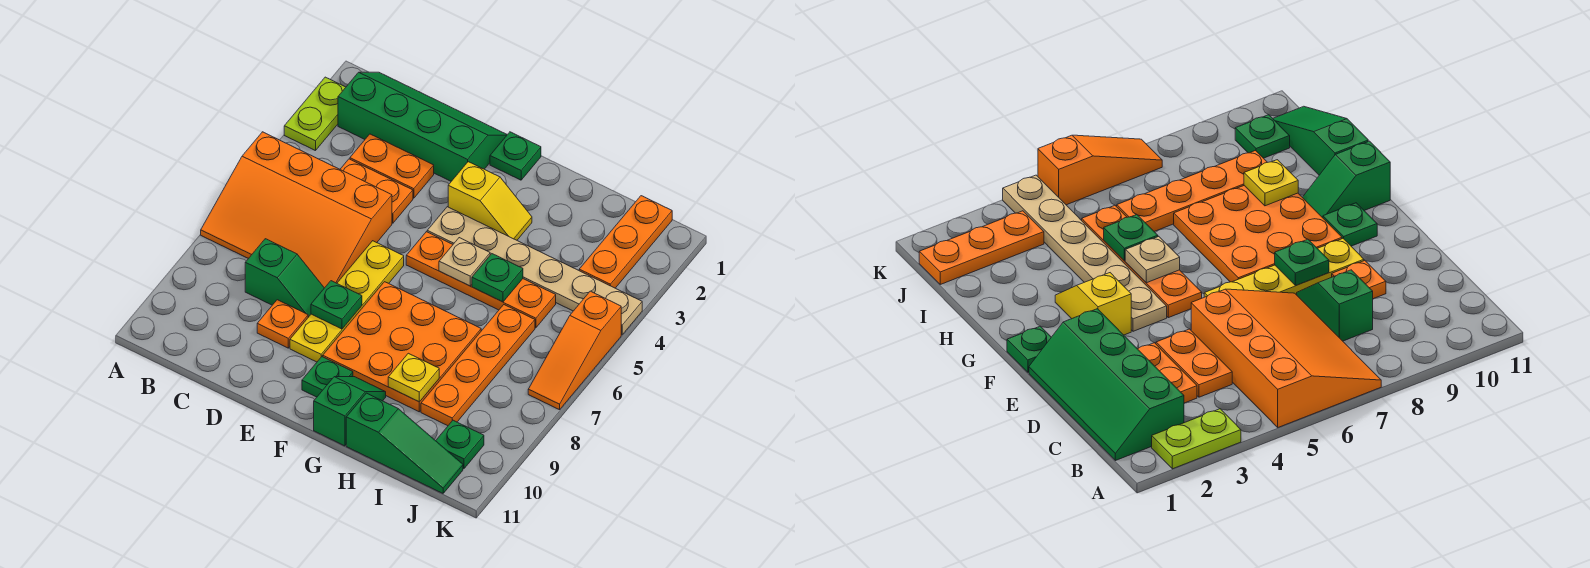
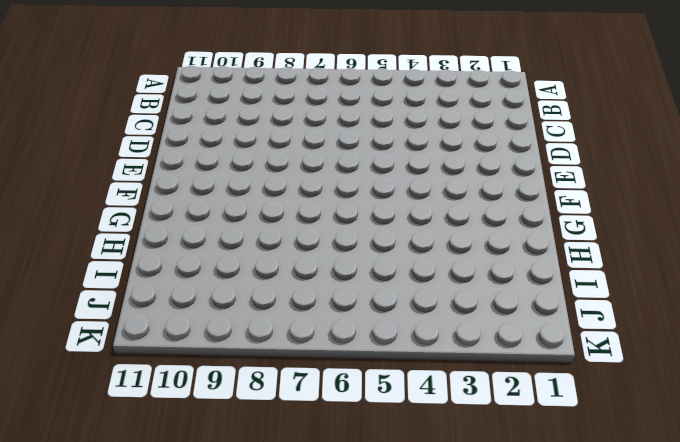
none -> lime plate A2:A3 level 1
none -> orange slope A5:D7 level 1 top 5
none -> green slope B1:E2 level 1 top 2

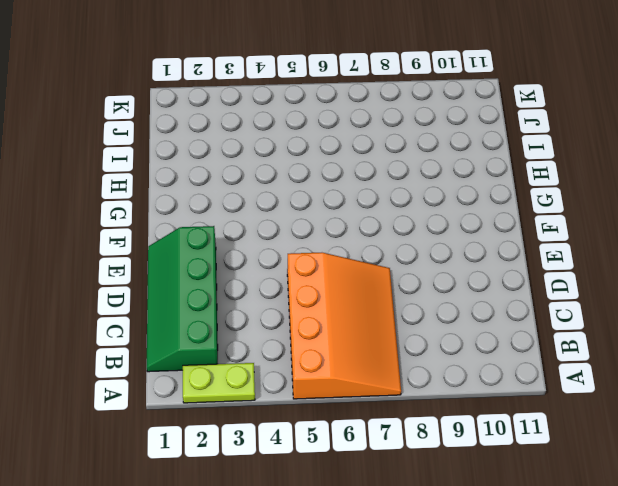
none -> orange plate C3:D3 level 1
none -> orange plate C4:D4 level 1
none -> green slope C8:D8 level 1 top C

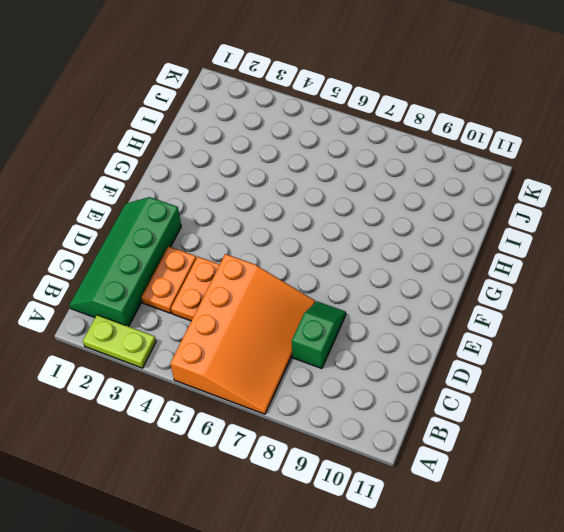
none -> orange plate D9 level 1
none -> yellow plate E6:E9 level 1
none -> green plate F1 level 1

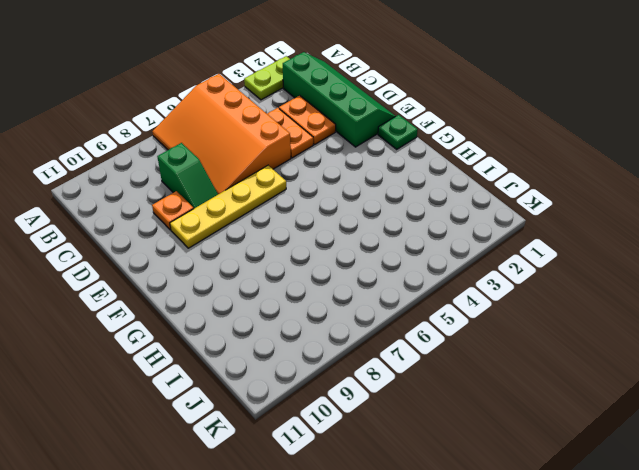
none -> yellow slope F3:G3 level 1 top F
none -> tan plate F4:K4 level 1
none -> orange plate F5:I5 level 1

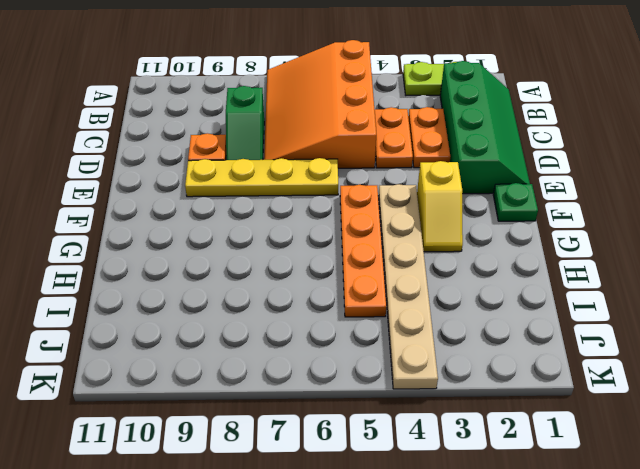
none -> orange plate F7:H9 level 1
none -> green plate F10 level 1
none -> green slope G10:G11 level 1 top 11

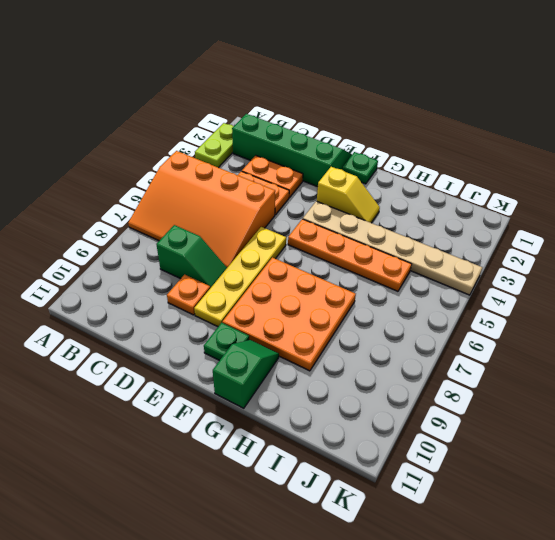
none -> green slope H11:J11 level 1 top H
none -> orange plate I6:I9 level 1
none -> orange plate J1:J3 level 1

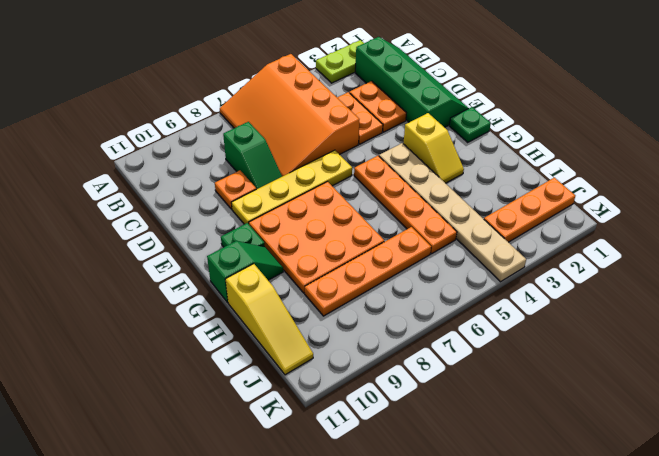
yellow slope H11:J11 level 1 top H -> green slope H11:J11 level 1 top H
none -> green plate J10 level 1
none -> orange slope K5:K7 level 1 top 5
none -> green plate E8 level 2

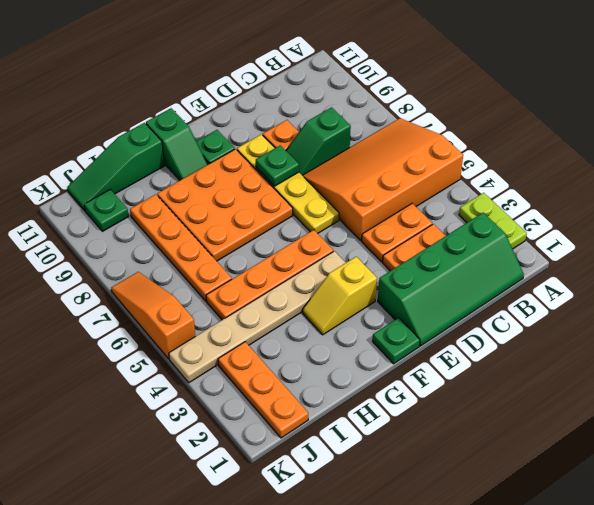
none -> tan plate G5 level 2
none -> green plate H5 level 2
none -> yellow plate H9 level 2

